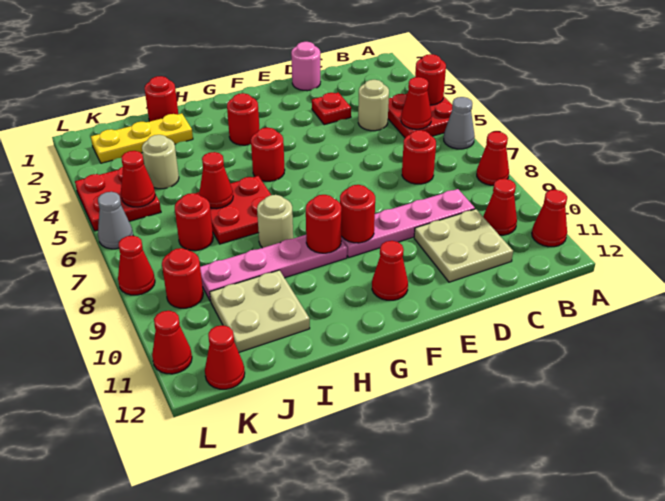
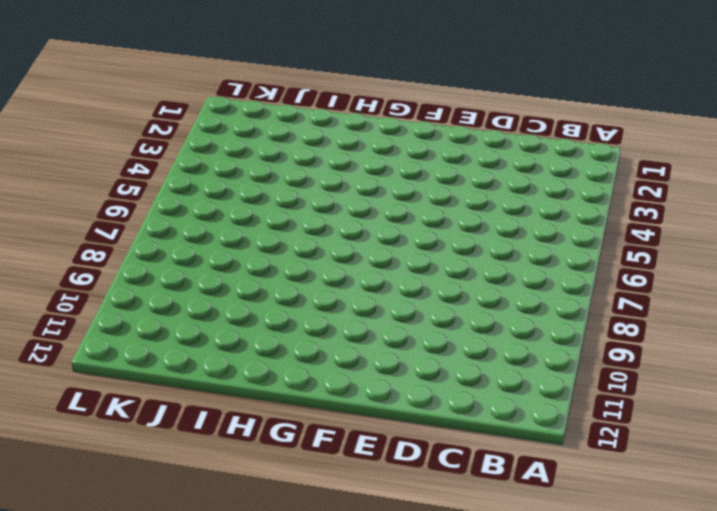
none -> red plate A4:B5 level 1
none -> grey cone A6 level 1
none -> red cone A8 level 1
none -> red cone A11 level 1

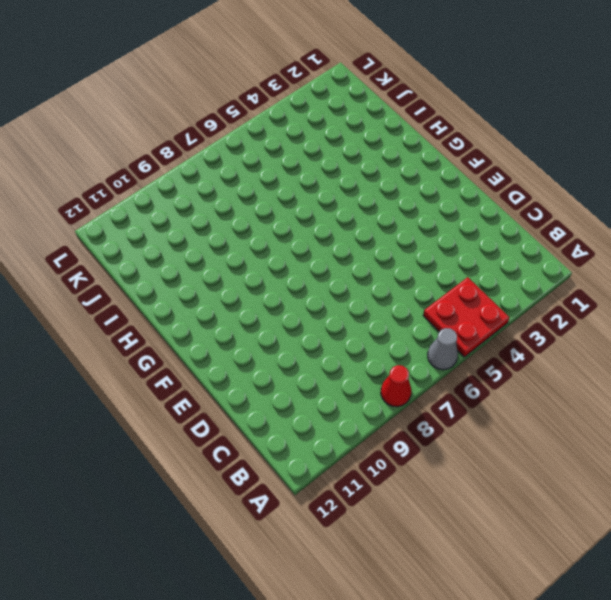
none -> red cone A11 level 1
none -> red cone B10 level 1
none -> tan round brick C4 level 1
none -> red round brick C7 level 1

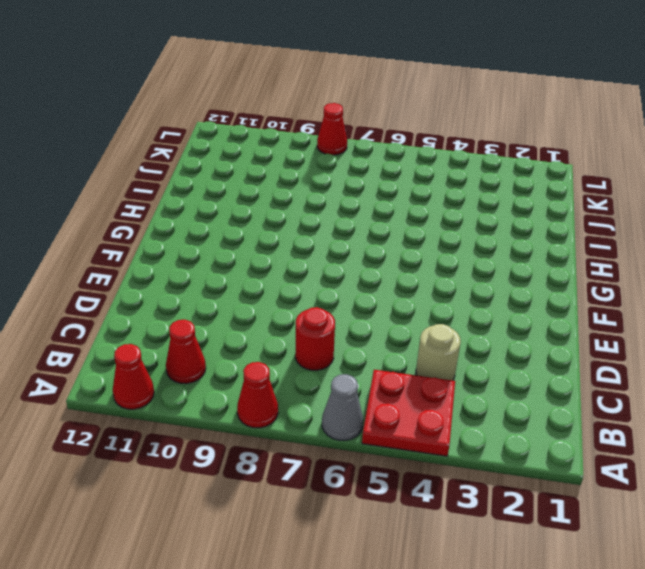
none -> pink plate C9:F9 level 1
none -> tan plate C10:D11 level 1
none -> pink round brick D1 level 1
none -> red plate D3 level 1

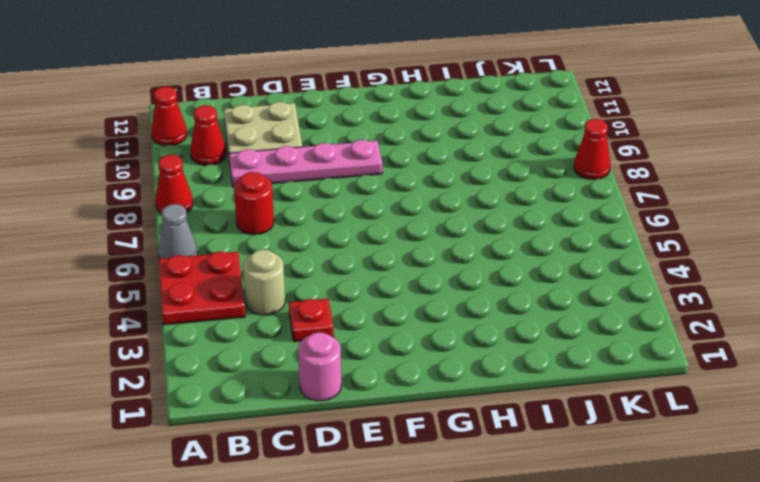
none -> red cone F11 level 1
none -> red round brick G3 level 1
none -> red round brick G5 level 1
none -> pink plate G9:J9 level 1

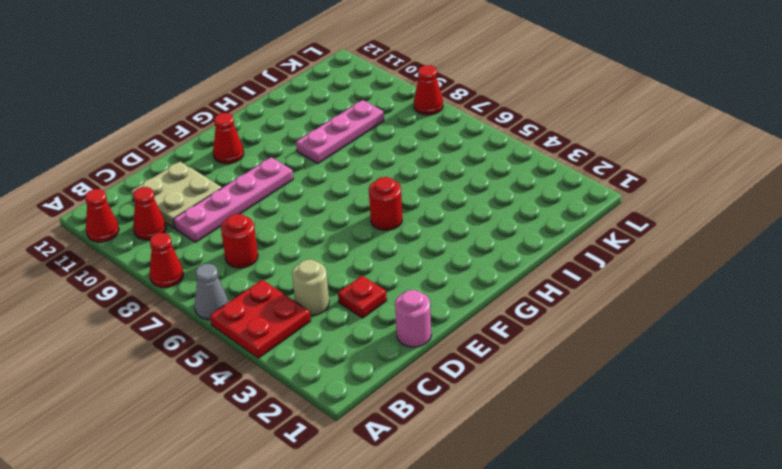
pink plate H9:J9 level 1 -> pink plate G9:J9 level 1
none -> red round brick G3 level 1
none -> red plate H6:I7 level 1
none -> tan round brick H8 level 1
none -> red round brick I1 level 1

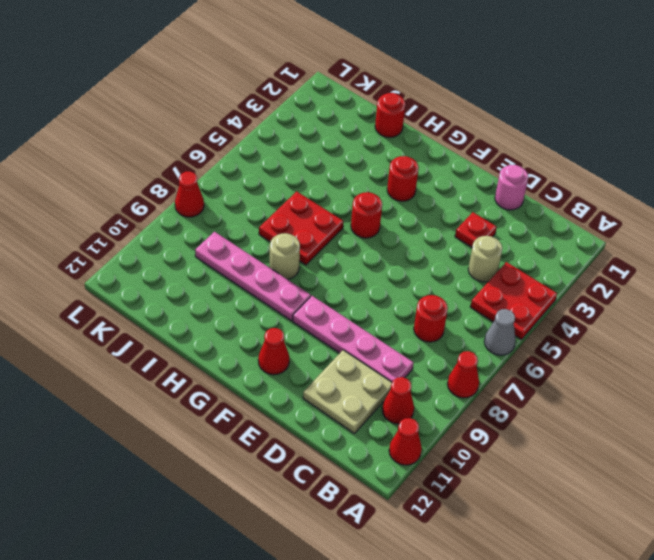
none -> yellow plate I2:K2 level 1
none -> tan plate I10:J11 level 1
none -> tan round brick J4 level 1
none -> red round brick J7 level 1

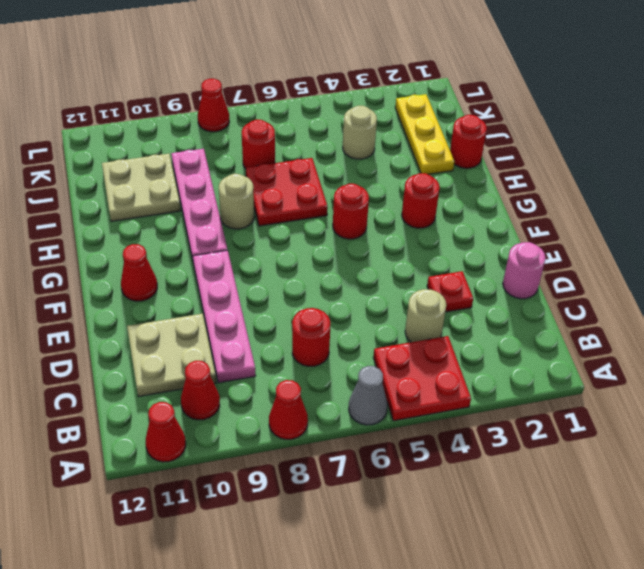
none -> red plate K4:L5 level 1
none -> red round brick K9 level 1
none -> red cone K12 level 1
none -> grey cone L6 level 1

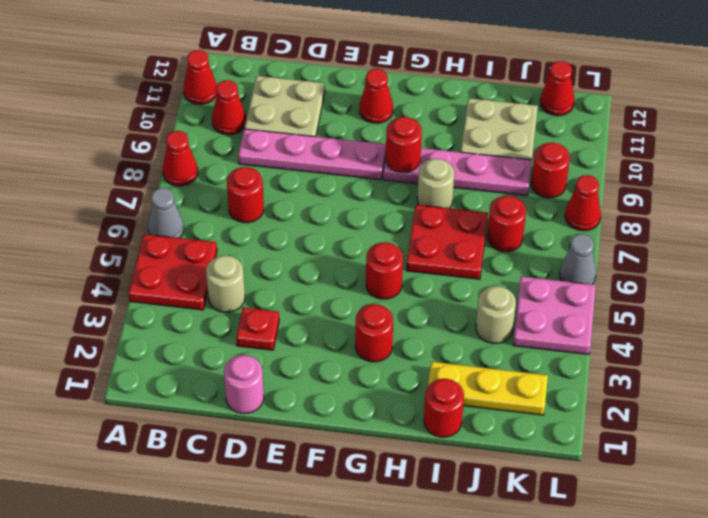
pink plate K4:L5 level 1 -> red plate K4:L5 level 1
none -> red cone L11 level 1
none -> red round brick A4 level 2
none -> red cone B5 level 2
none -> red round brick F9 level 2

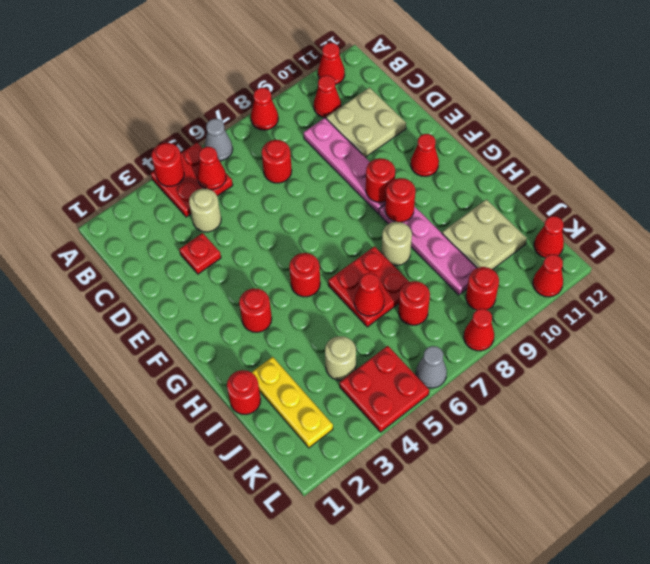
none -> pink round brick D1 level 1
none -> red cone K5 level 2

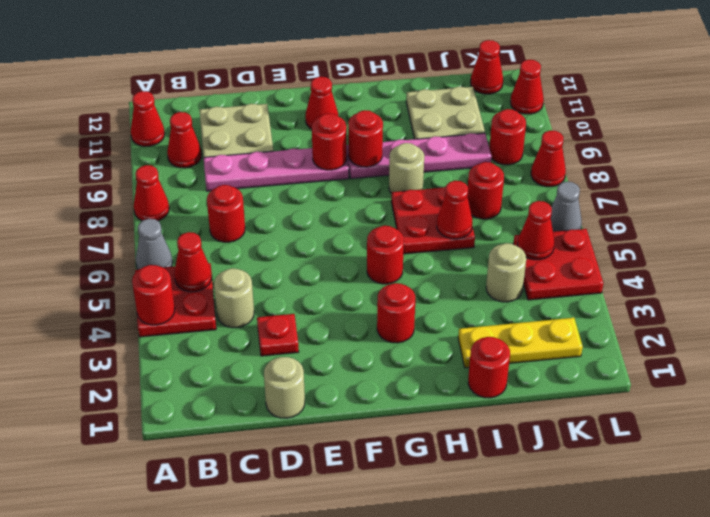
tan round brick D1 level 1 -> pink round brick D1 level 1

